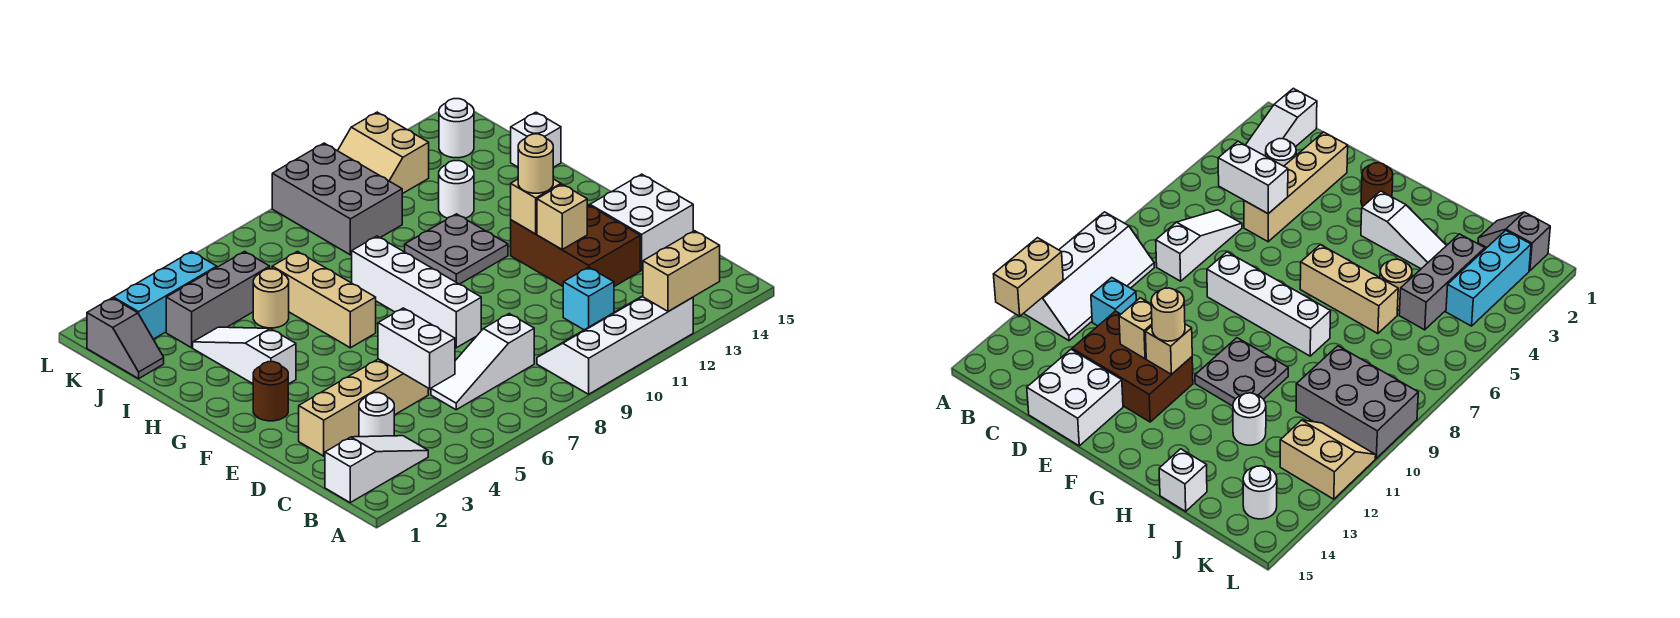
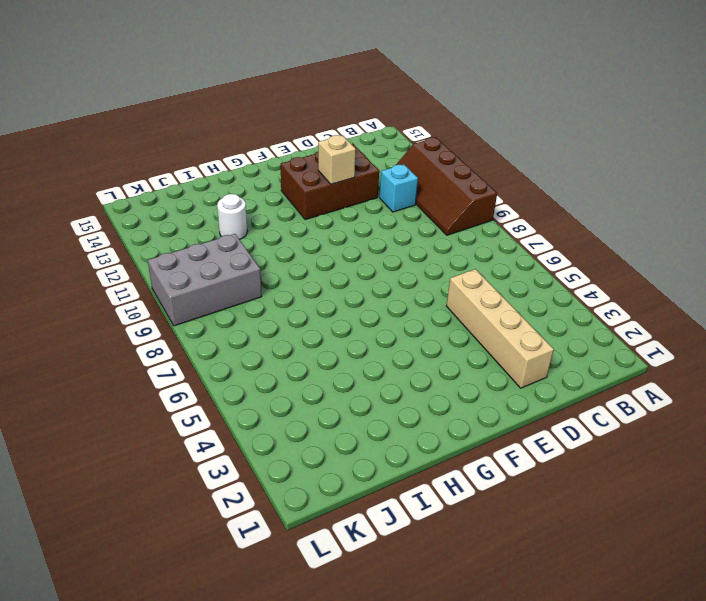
brown slope A9:B12 level 1 top A -> white slope A9:B12 level 1 top A
none -> white slope B1:B3 level 1 top 1
none -> white round brick C3 level 1
none -> white slope C6:C8 level 1 top 8

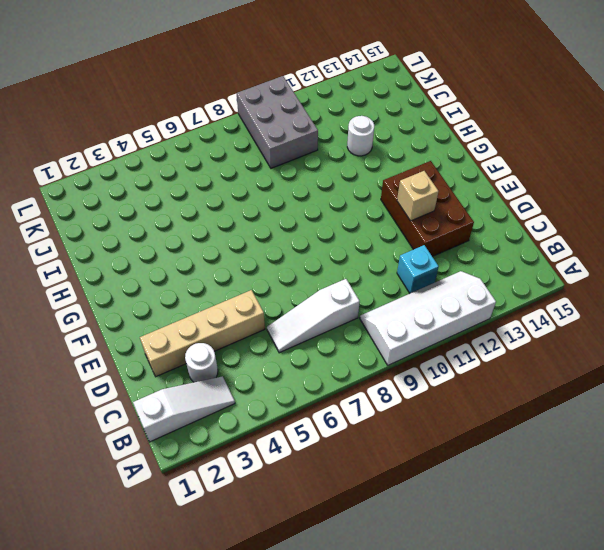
none -> white brick D14:E15 level 1
none -> white brick E8:H8 level 1
none -> brown round brick F2 level 1

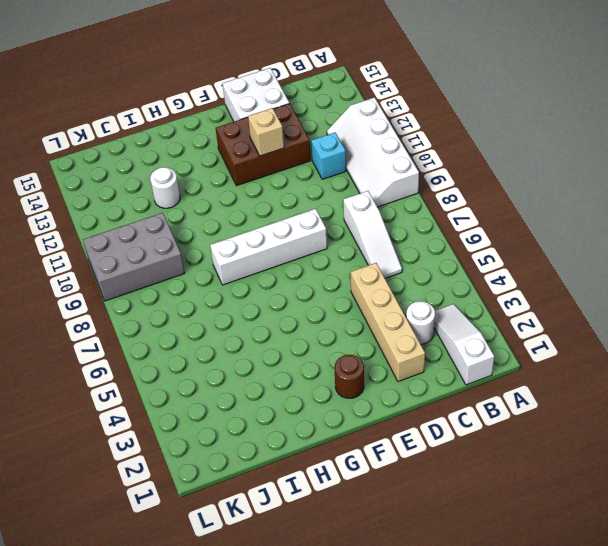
none -> white slope G3:I3 level 1 top G
none -> tan brick G6:I6 level 1
none -> grey plate G10:H11 level 1

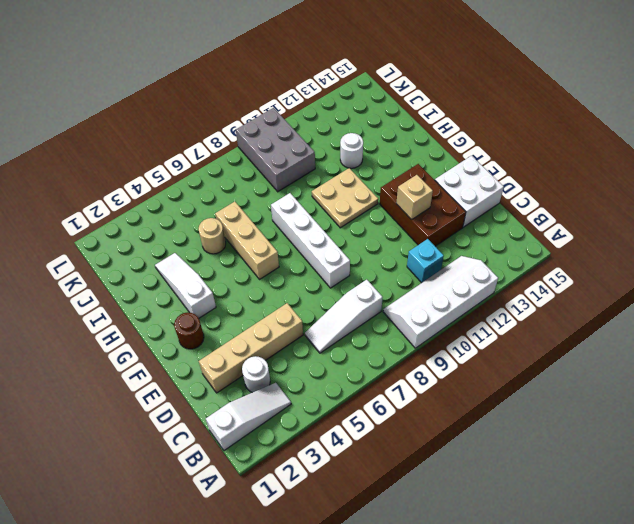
tan plate G10:H11 level 1 -> grey plate G10:H11 level 1
none -> white brick I15 level 1
none -> grey slope J1:K1 level 1 top K
none -> grey brick J3:J5 level 1

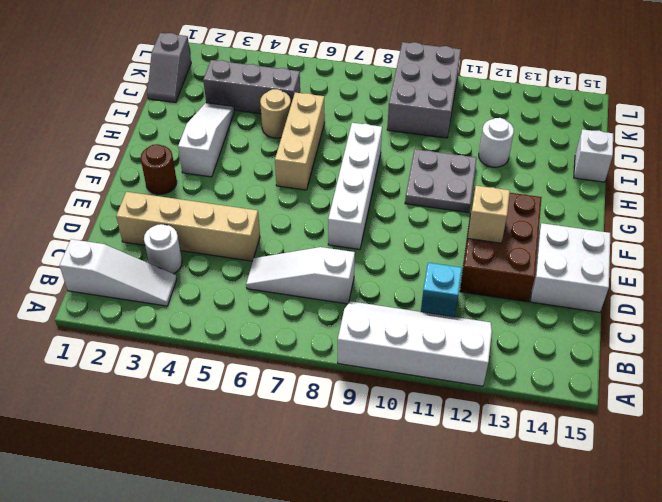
none -> cyan brick K2:K4 level 1
none -> tan slope K11:L12 level 1 top 12
none -> white round brick K14 level 1

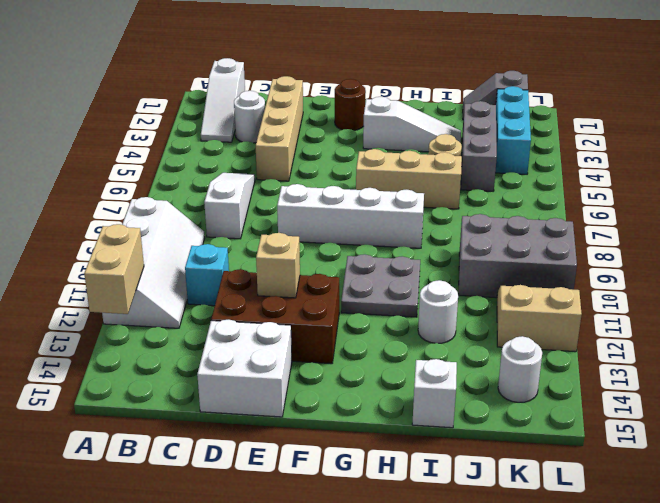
none -> white brick C5:D5 level 2
none -> tan brick F12 level 2
none -> tan round brick F12 level 3

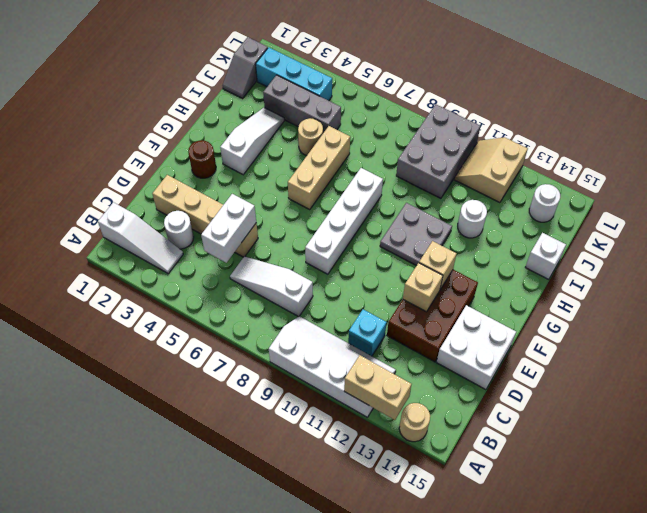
tan round brick A14 level 1 -> tan round brick F12 level 3

